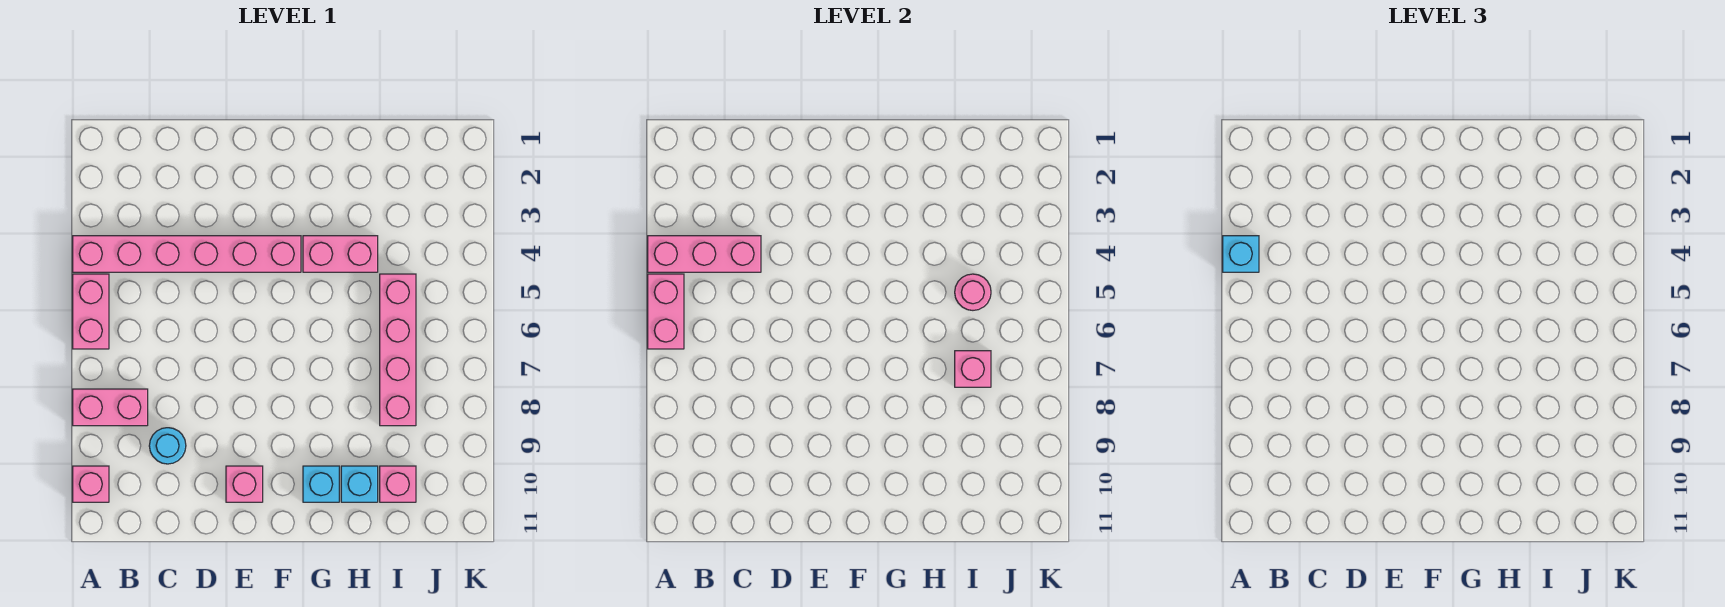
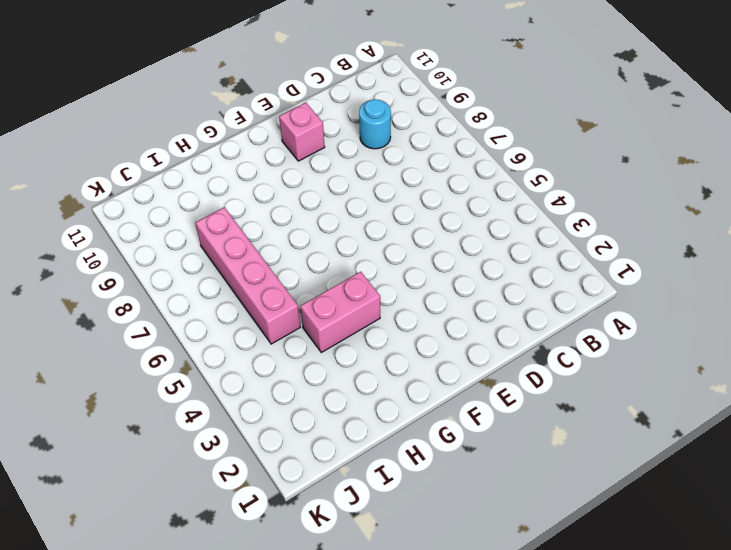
none -> pink brick A4:F4 level 1
none -> pink brick A5:A6 level 1
none -> pink brick A8:B8 level 1

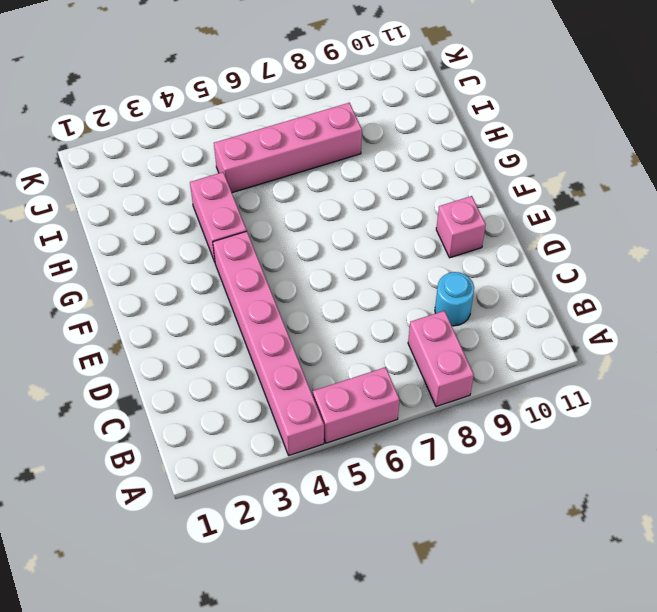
none -> pink brick A10 level 1
none -> cyan brick G10 level 1
none -> cyan brick H10 level 1

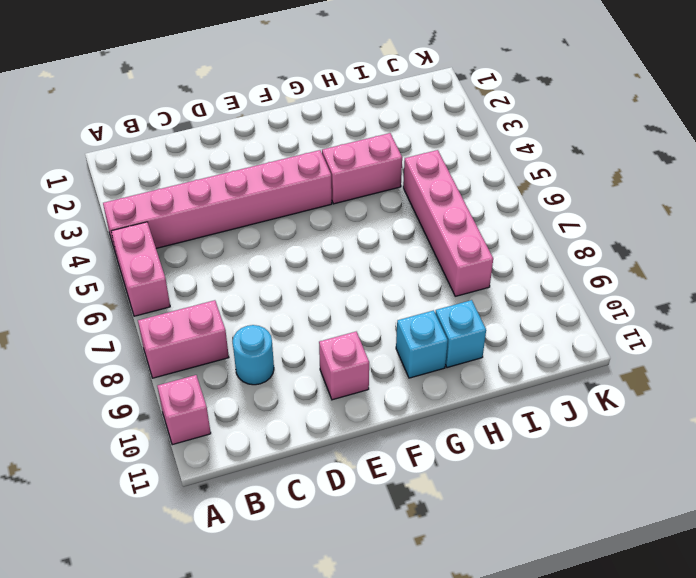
none -> pink brick I10 level 1
none -> pink brick A4:C4 level 2
none -> pink brick A5:A6 level 2

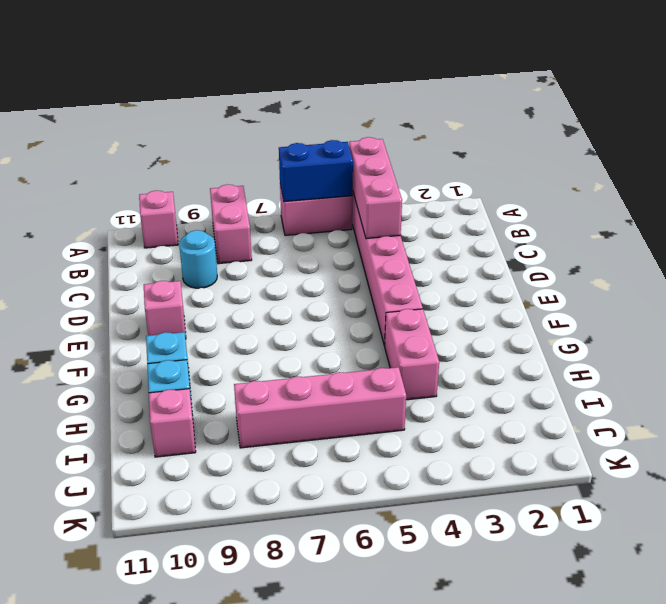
blue brick A5:A6 level 2 -> pink brick A5:A6 level 2
none -> pink round brick I5 level 2
none -> pink brick I7 level 2
none -> cyan brick A4 level 3

